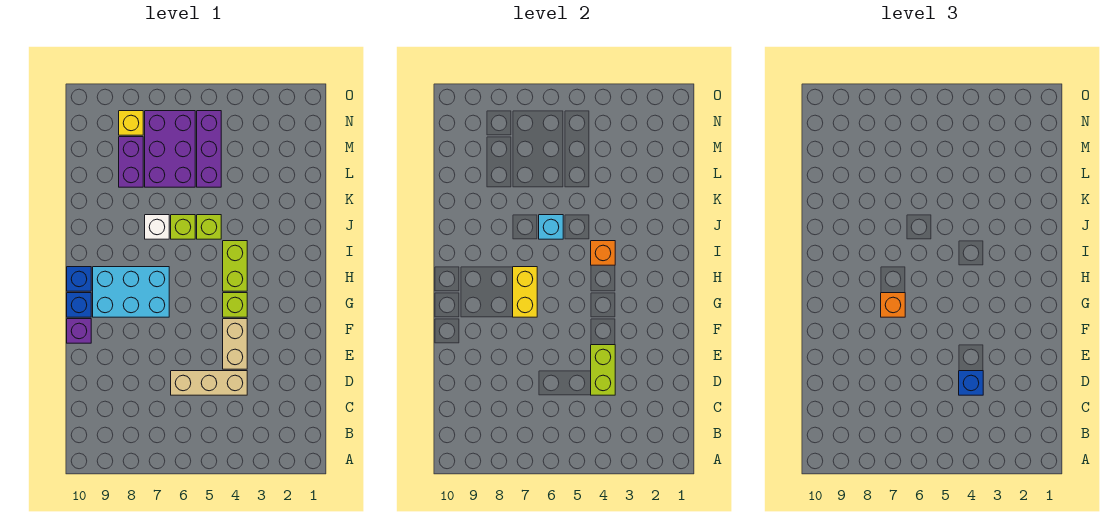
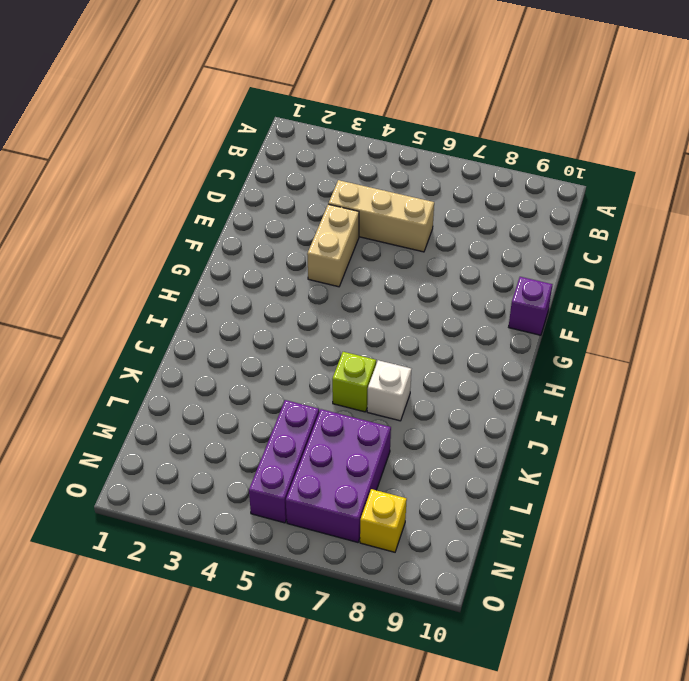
none -> lime brick G4 level 1
none -> cyan brick G7:H9 level 1
none -> blue brick G10 level 1

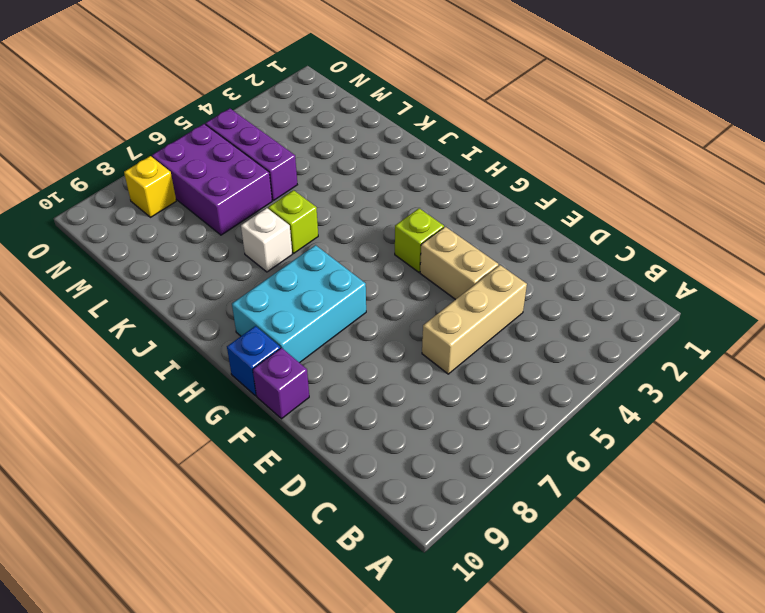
none -> lime brick H4:I4 level 1
none -> blue brick H10 level 1
none -> lime brick J5 level 1

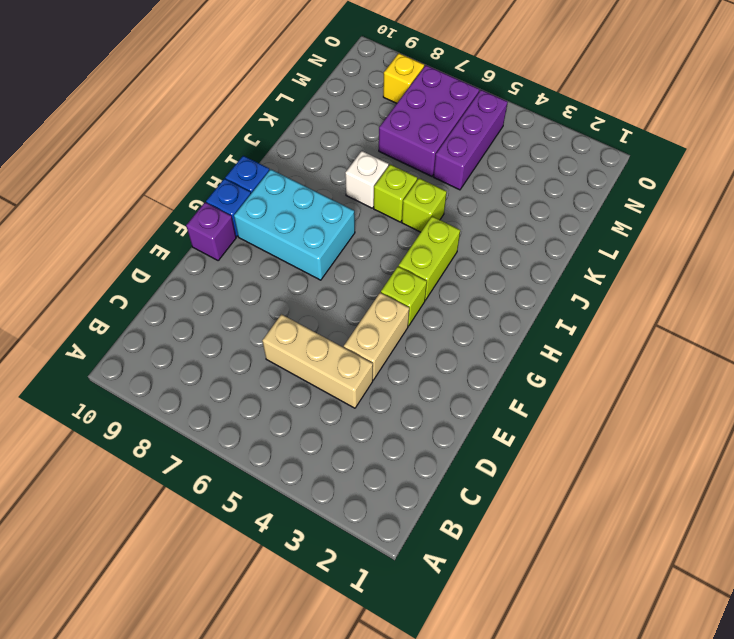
none -> purple brick L8:M8 level 1
none -> lime brick D4:E4 level 2
none -> yellow brick G7:H7 level 2

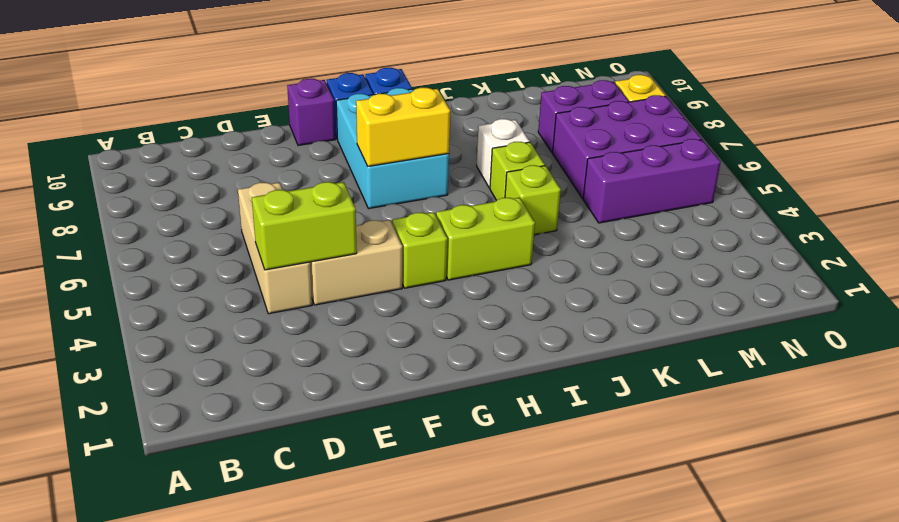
none -> orange brick I4 level 2
none -> cyan brick J6 level 2
none -> blue brick D4 level 3

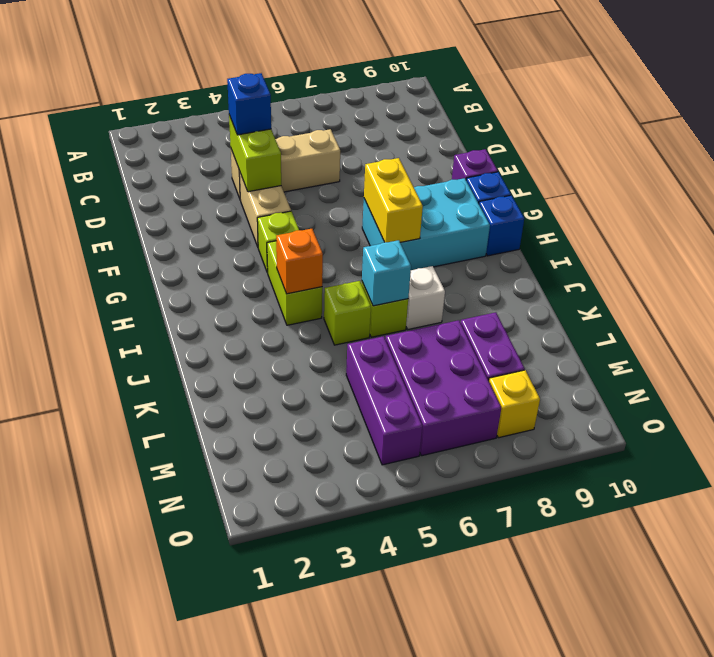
none -> orange brick G7 level 3

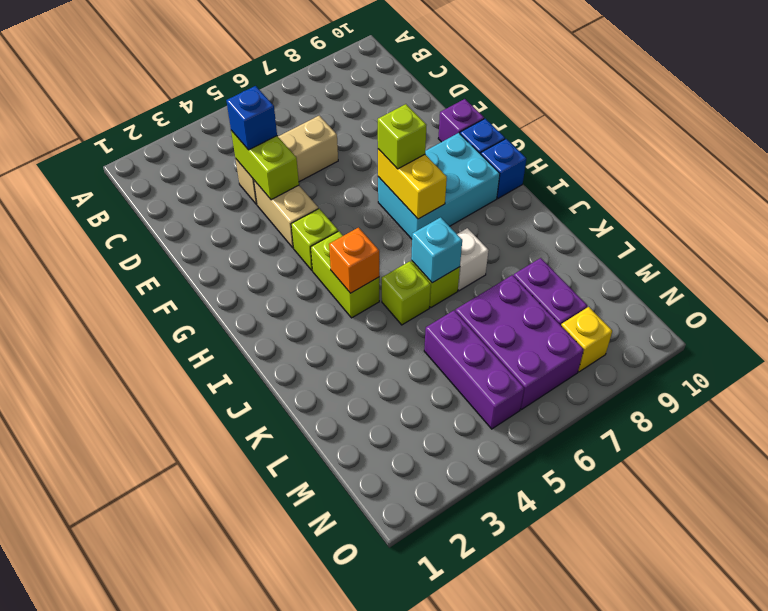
lime brick G7 level 3 -> orange brick G7 level 3

